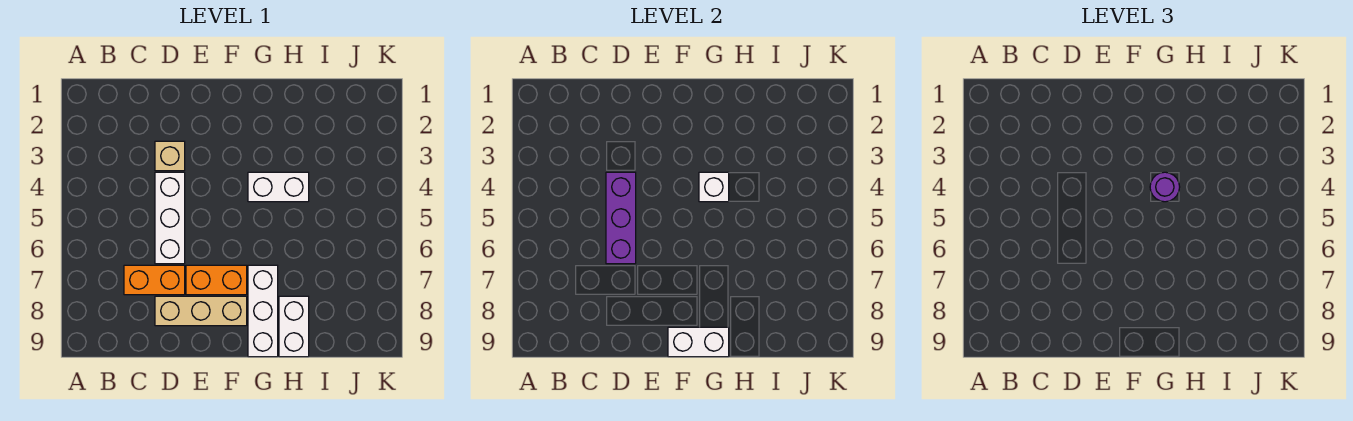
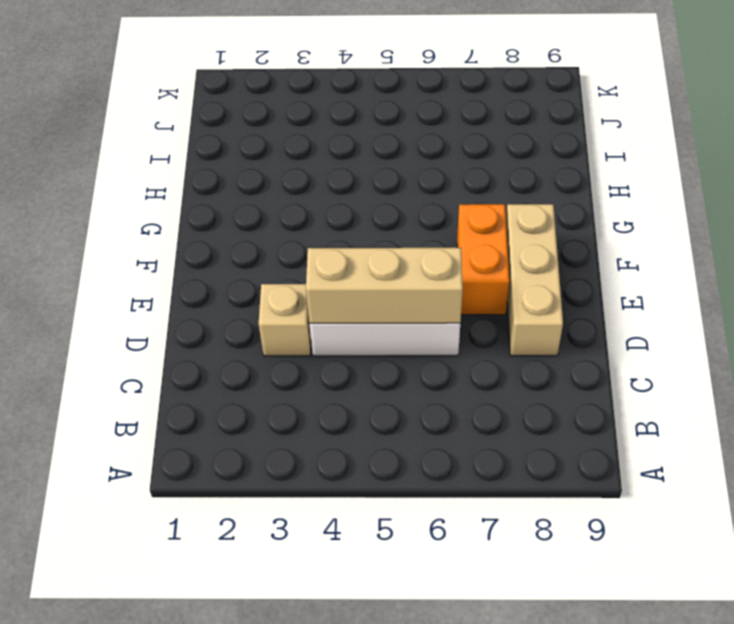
tan brick D4:D6 level 2 -> purple brick D4:D6 level 2
none -> orange brick C7:D7 level 1
none -> white brick G4:H4 level 1
none -> white brick G7:G9 level 1

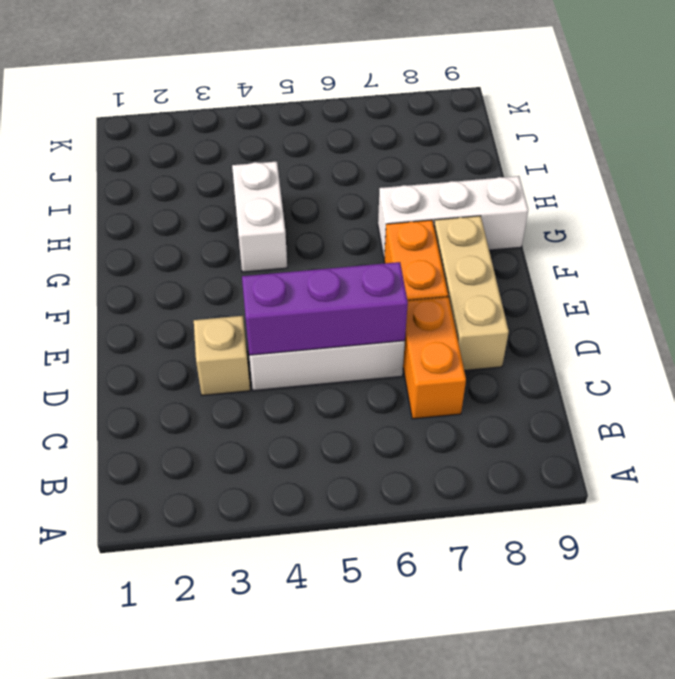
none -> white brick H8:H9 level 1
none -> white brick F9:G9 level 2
none -> white brick G4 level 2

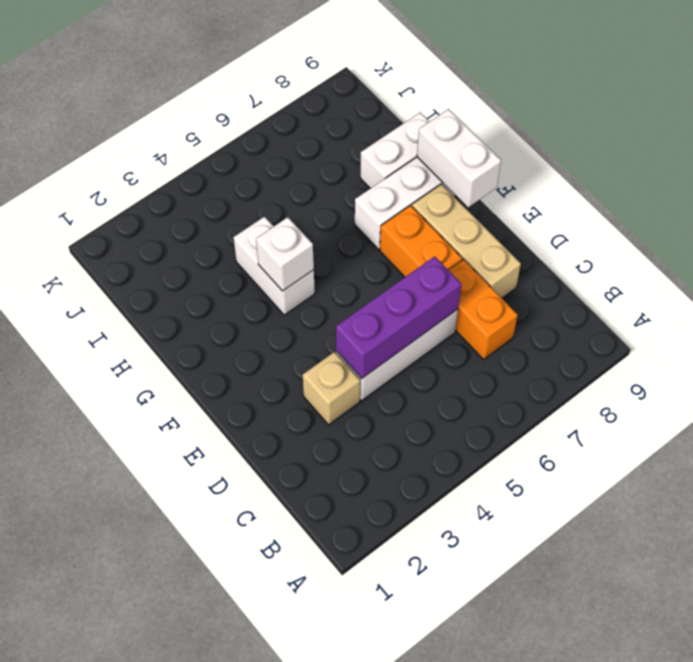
none -> purple round brick G4 level 3

